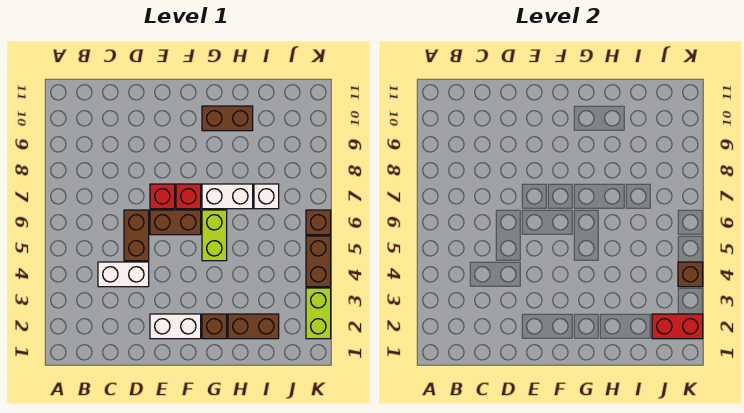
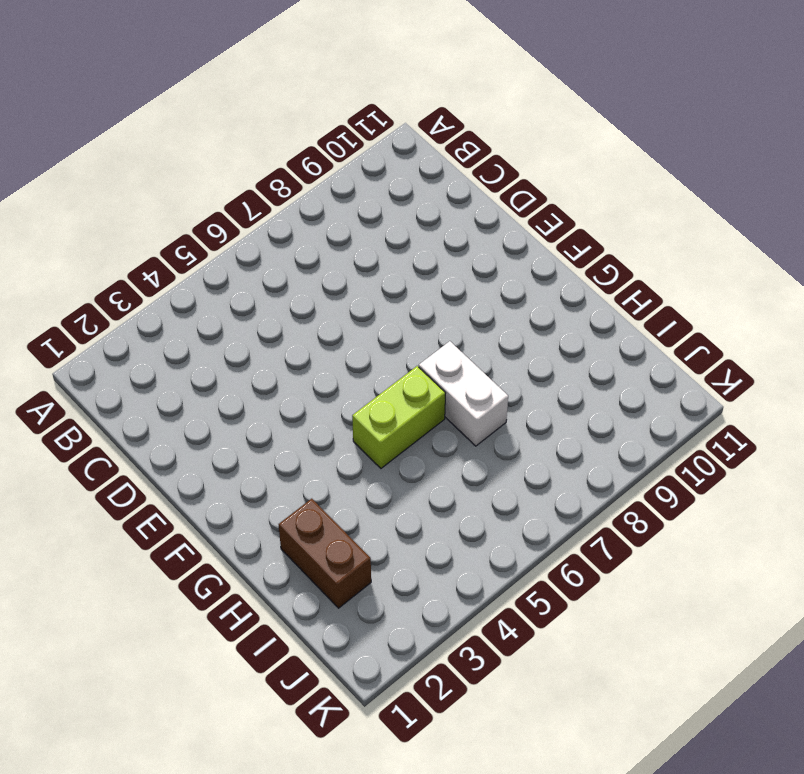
none -> white brick C4:D4 level 1
none -> brown brick D5:D6 level 1
none -> white brick E2:F2 level 1

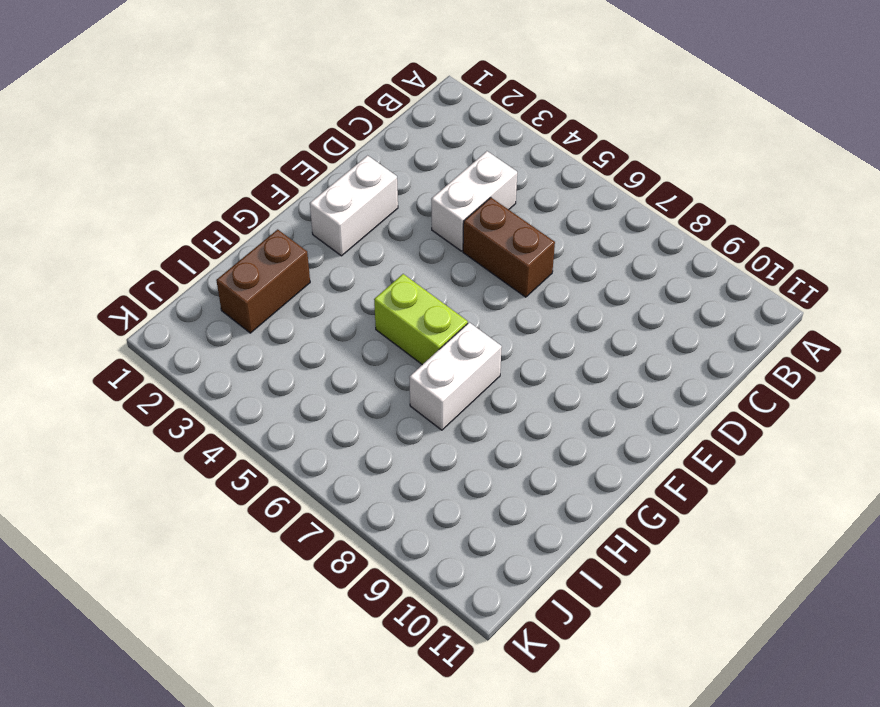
none -> brown brick E6:F6 level 1
none -> red brick E7 level 1
none -> red brick F7 level 1

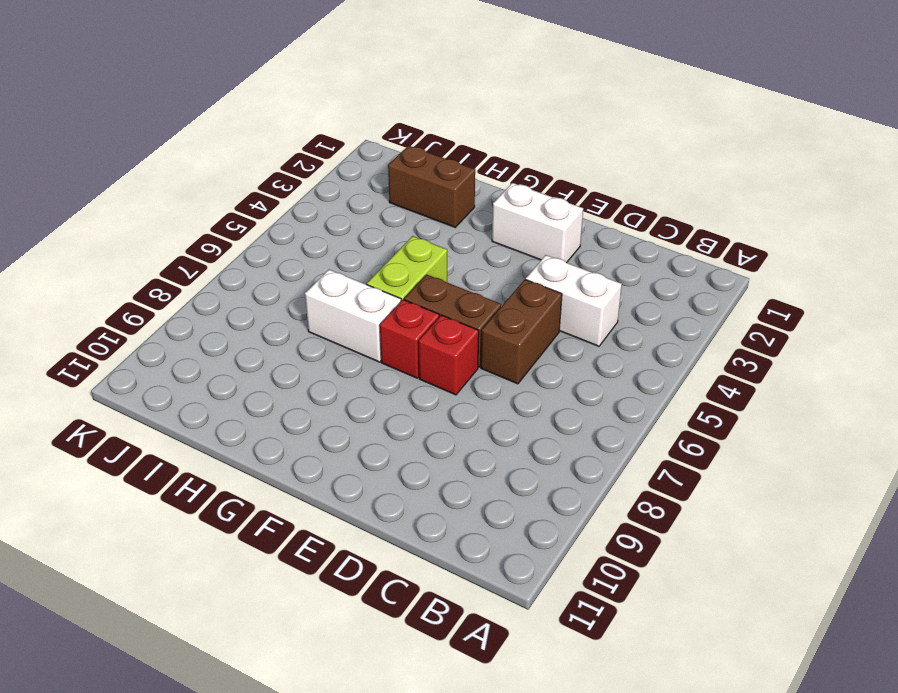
none -> brown brick G2 level 1
none -> brown brick G10:H10 level 1
none -> white brick I7 level 1

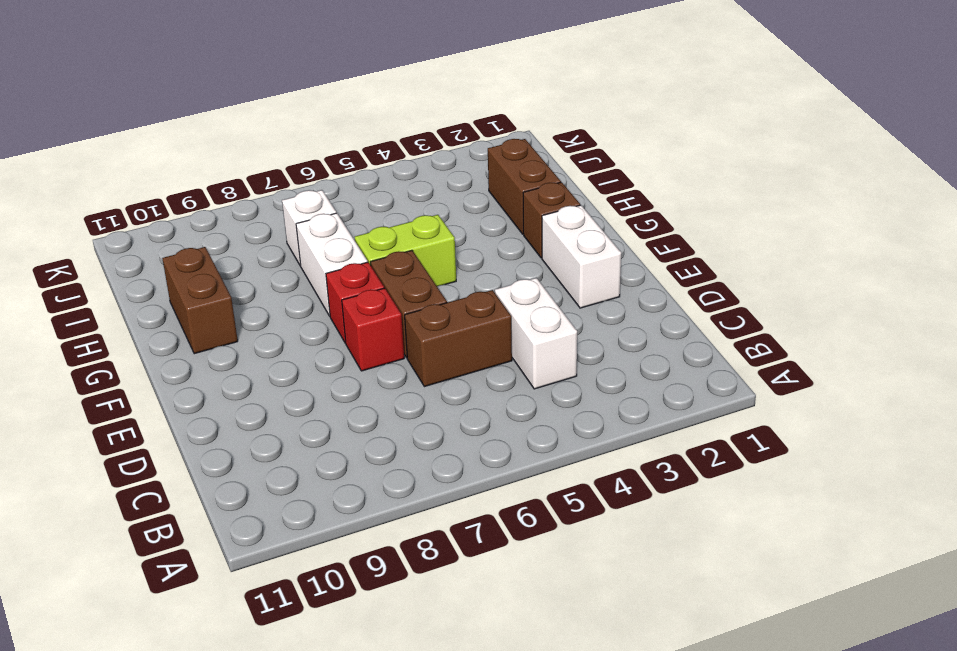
none -> lime brick K2:K3 level 1
none -> brown brick K4:K5 level 1
none -> brown brick K6 level 1

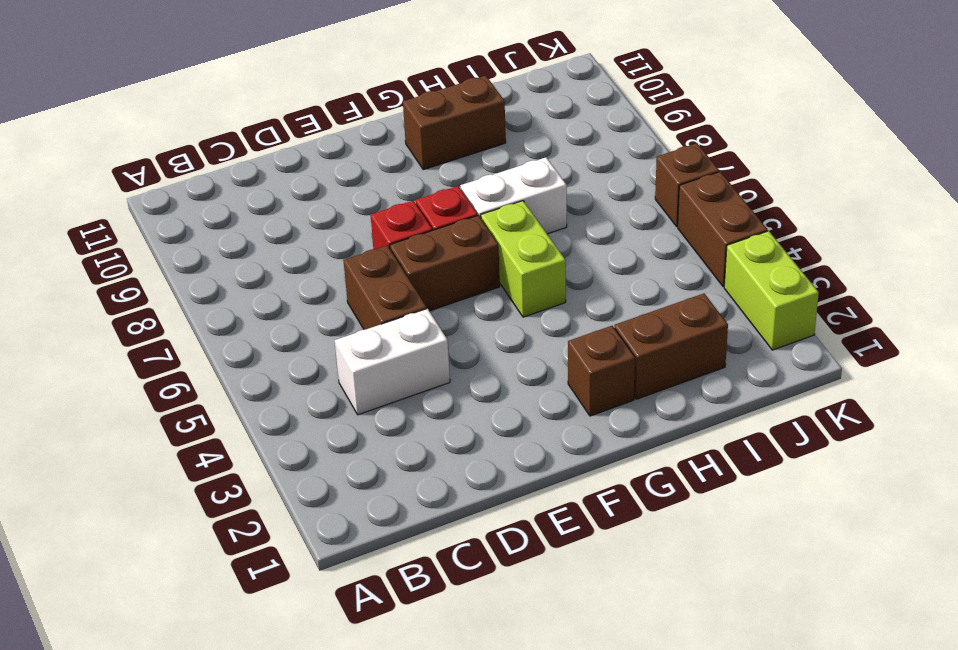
none -> white brick E2:F2 level 1
none -> white brick I7 level 1
none -> red brick J2:K2 level 2

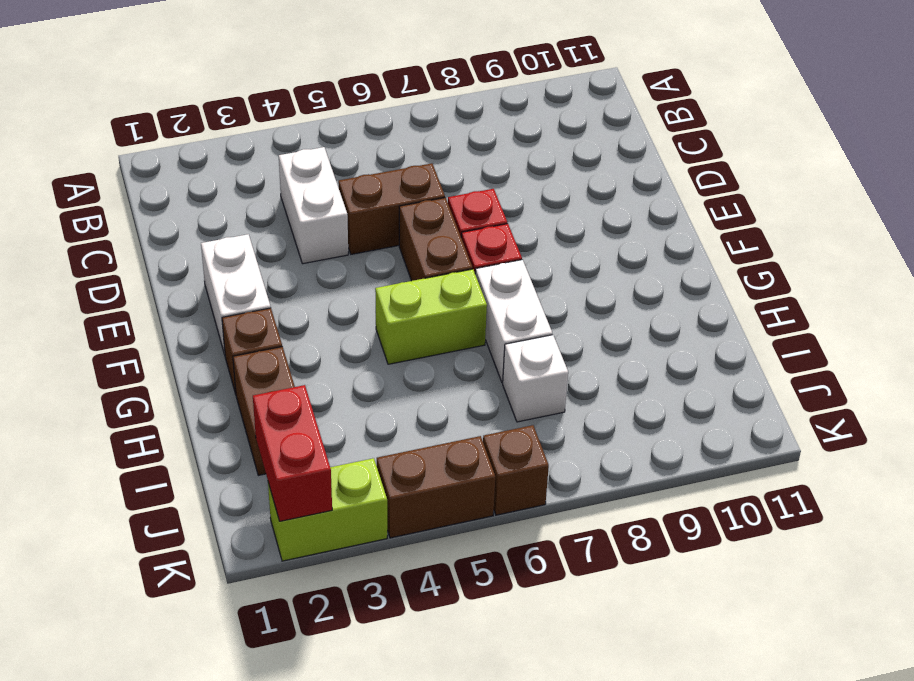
none -> brown brick G10:H10 level 1
none -> brown brick K4 level 2

